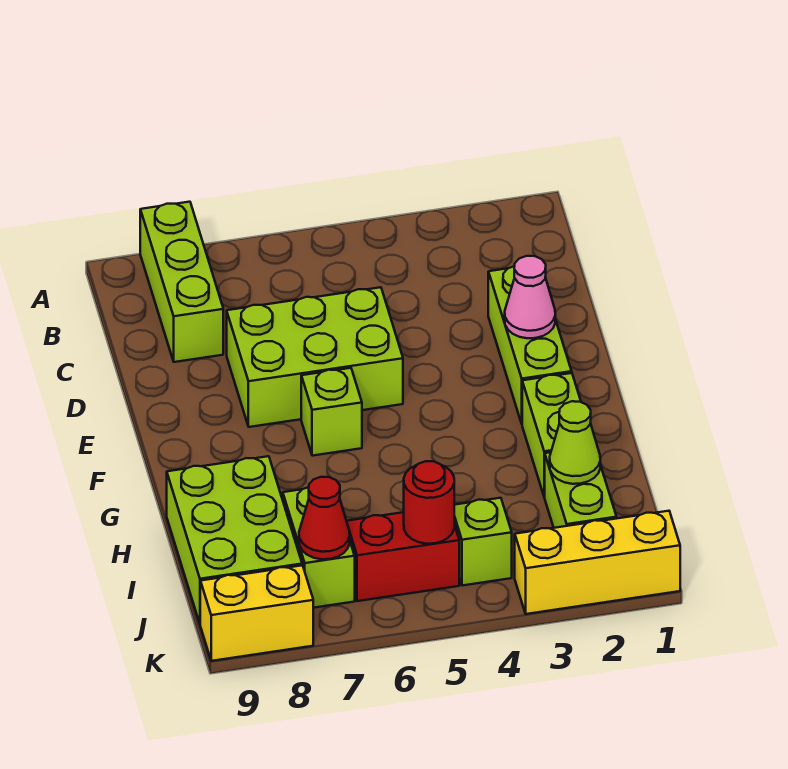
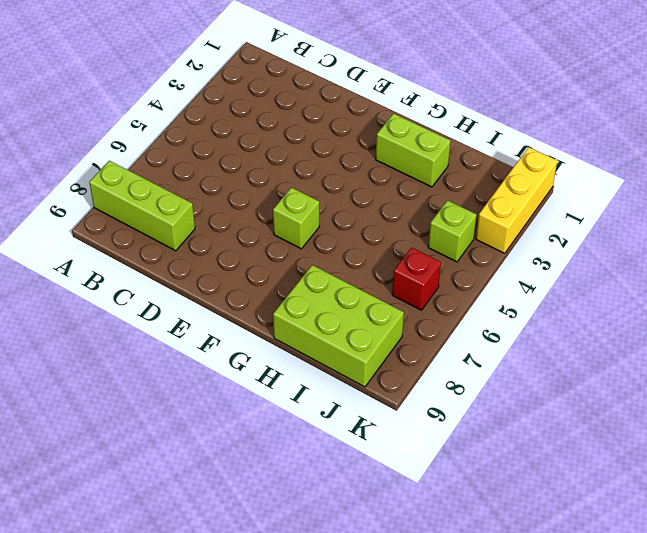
red brick J6 level 1 -> red brick J5:J6 level 1
none -> lime brick D2:F2 level 1
none -> lime brick D5:E7 level 1
none -> lime brick I2:J2 level 1

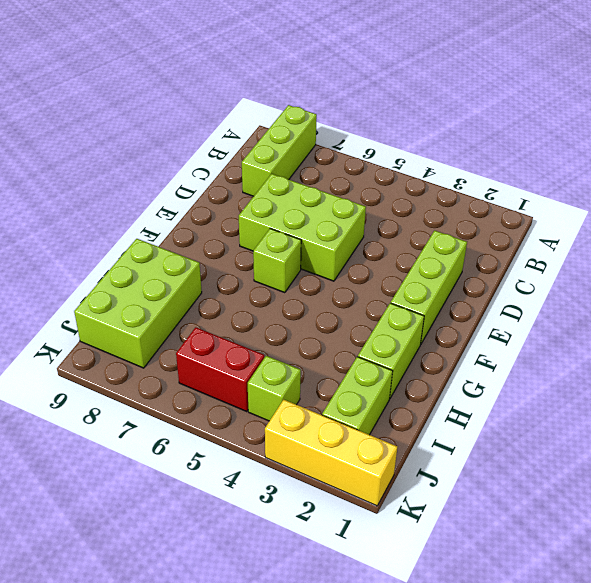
none -> lime brick I7:J7 level 1
none -> yellow brick K8:K9 level 1
none -> pink cone E2 level 2

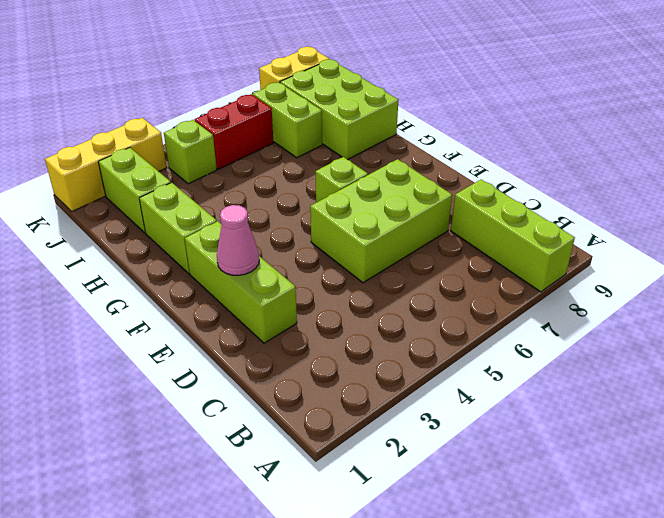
none -> lime cone I2 level 2
none -> red round brick J5 level 2
none -> red cone J7 level 2

